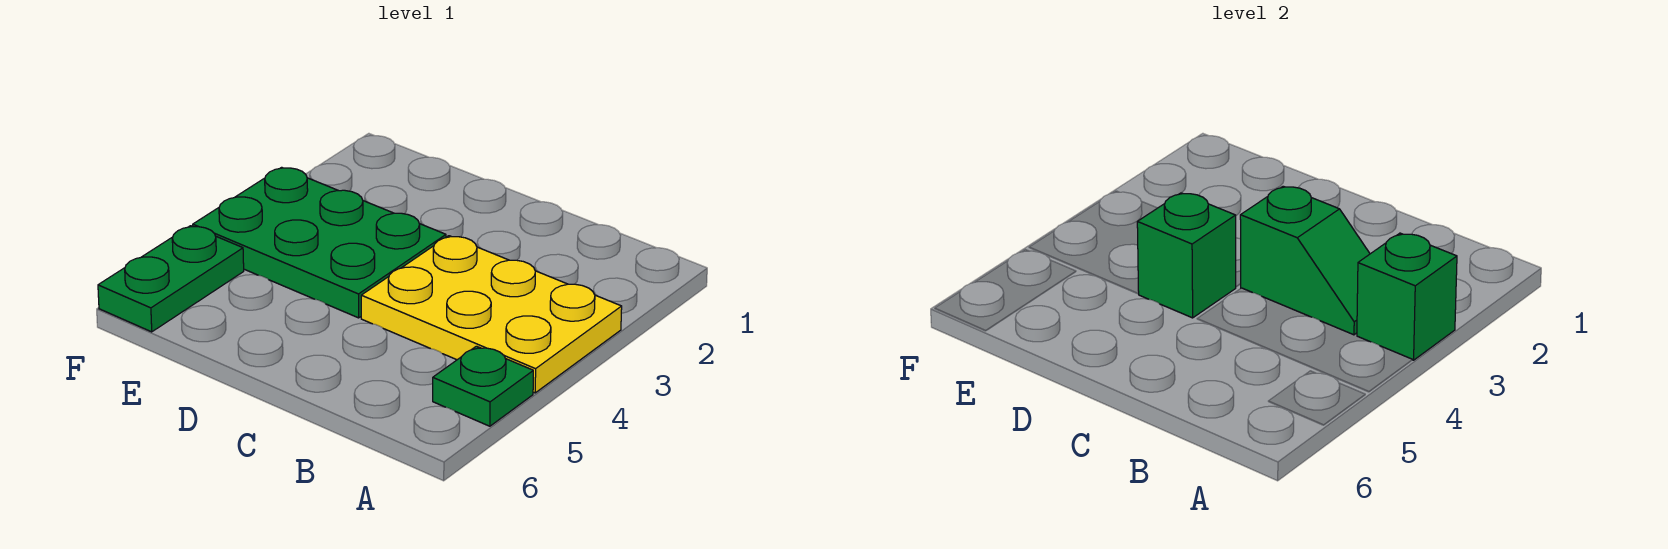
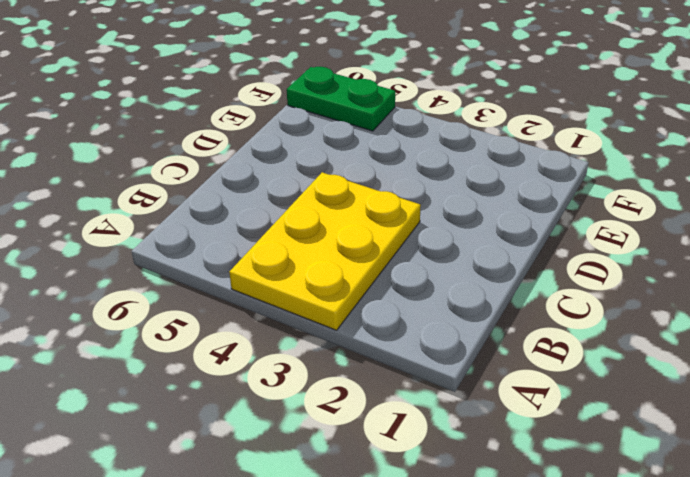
none -> green plate A5 level 1
none -> green plate D3:F4 level 1

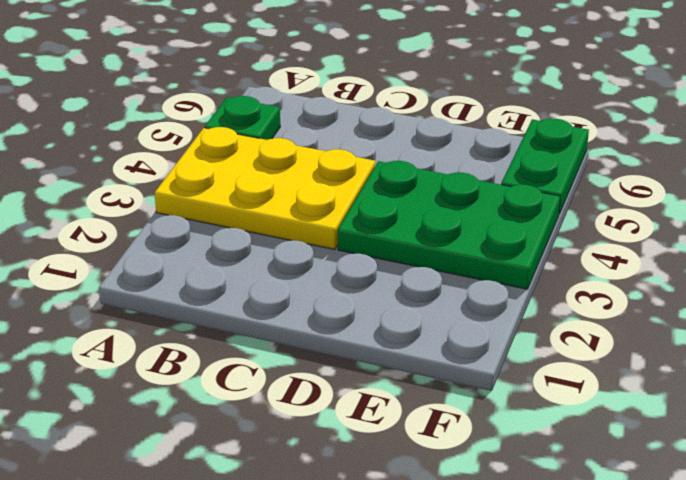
none -> green brick A3 level 2
none -> green slope B3:C3 level 2 top C

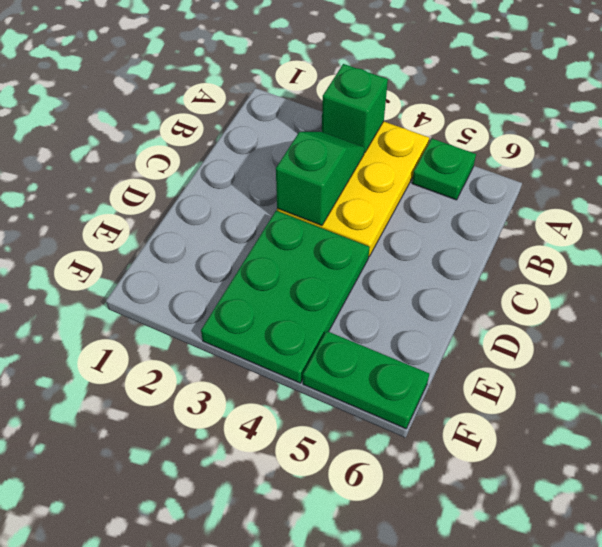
none -> green brick D4 level 2

